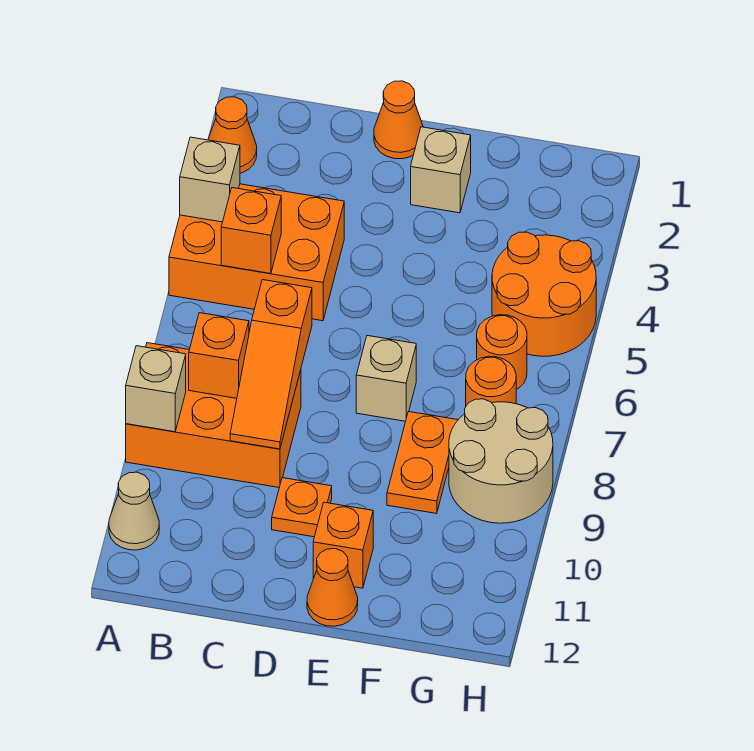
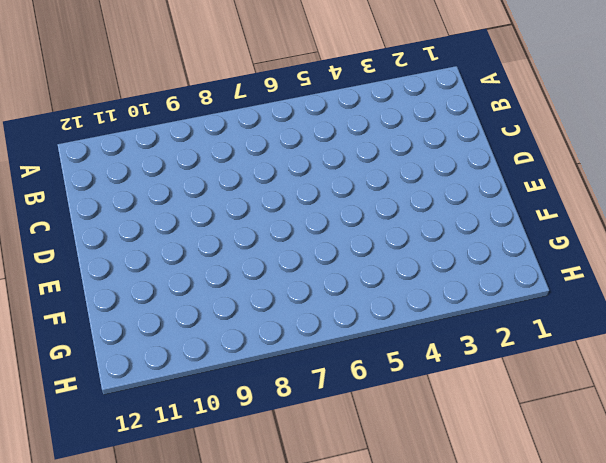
none -> orange cone A2 level 1
none -> orange brick A4:C5 level 1
none -> orange brick A8:C9 level 1

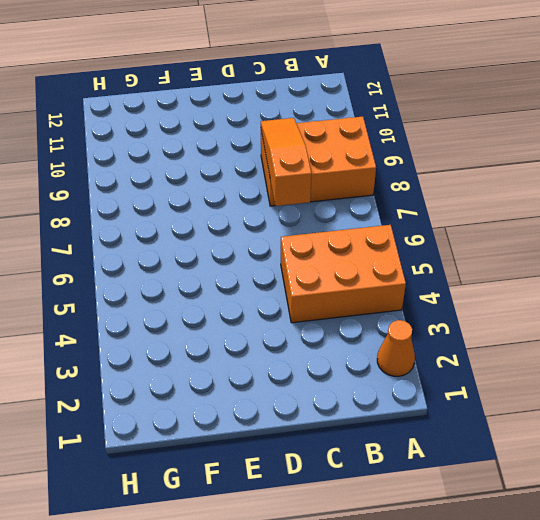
none -> tan cone A11 level 1
none -> orange cone D1 level 1
none -> orange plate D10 level 1

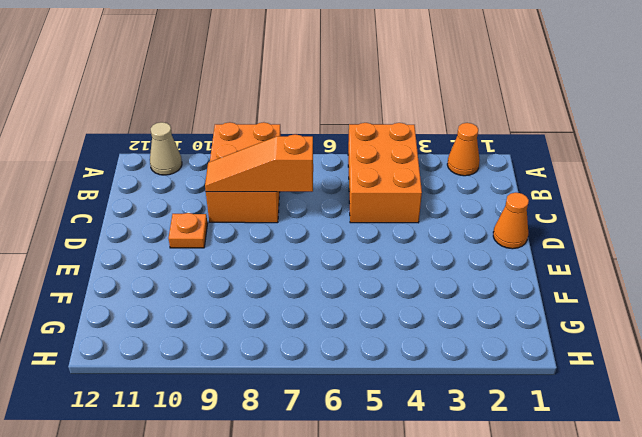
none -> tan brick E2 level 1
none -> tan brick E7 level 1
none -> orange brick E11 level 1

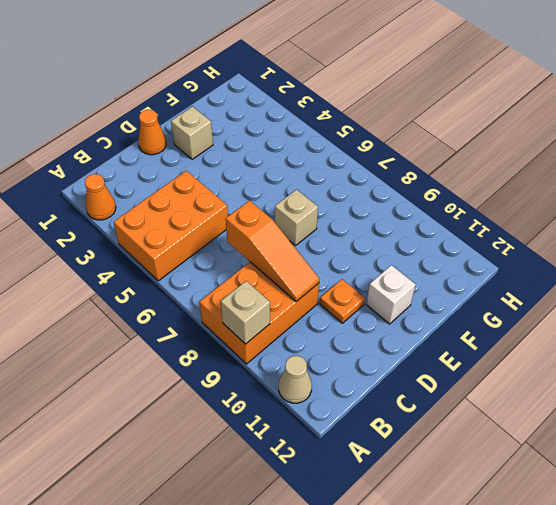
white brick E11 level 1 -> orange brick E11 level 1
none -> orange cone E12 level 1
none -> orange plate F8:F9 level 1
none -> orange round brick G4:H5 level 1

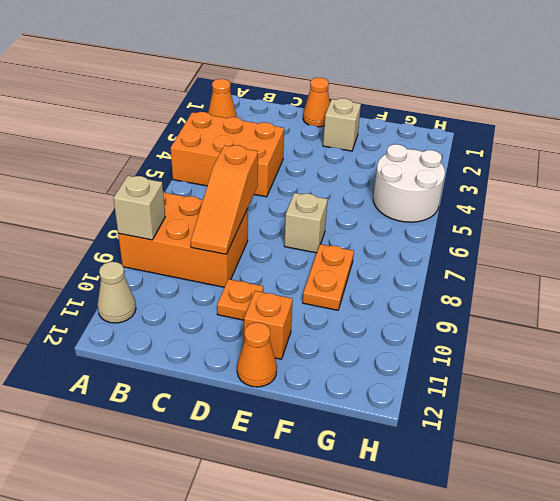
white round brick G4:H5 level 1 -> orange round brick G4:H5 level 1
none -> orange round brick G6 level 1
none -> orange round brick G7 level 1
none -> tan round brick G8:H9 level 1

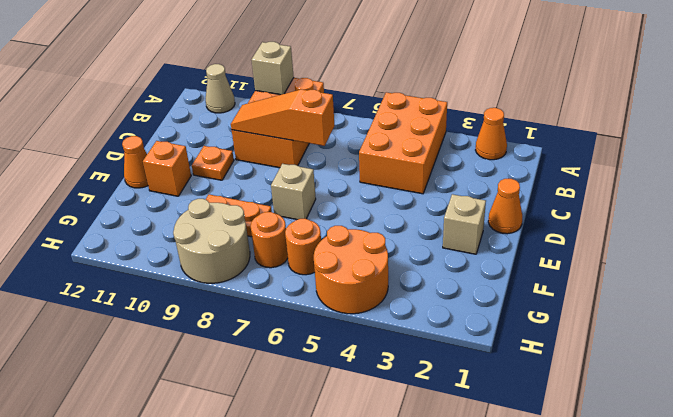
none -> tan brick A4 level 2
none -> orange brick B5 level 2
none -> orange brick B8 level 2

